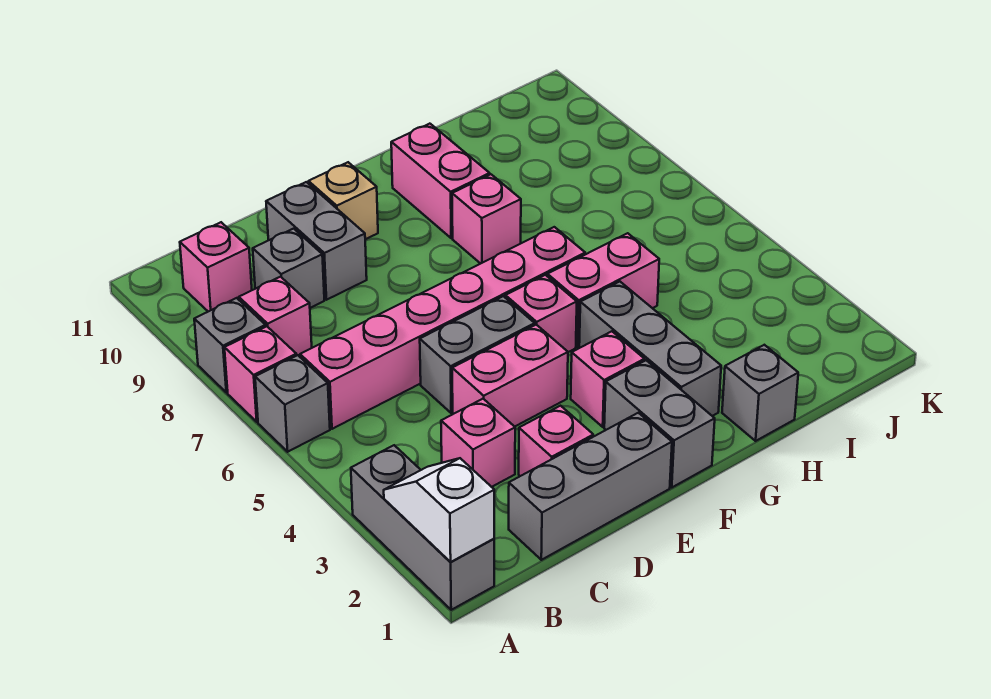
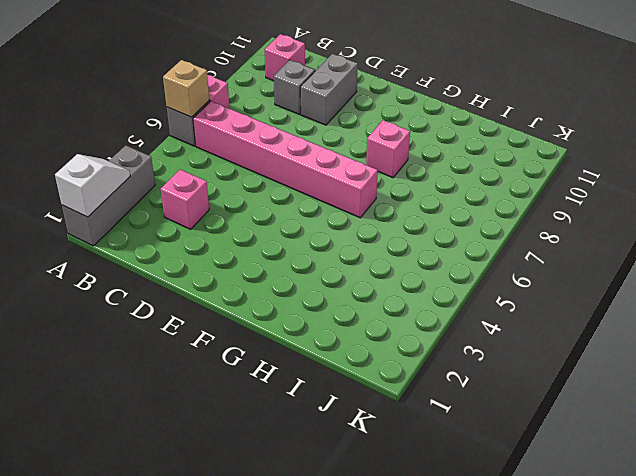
tan brick A6 level 2 -> tan brick E10 level 1
none -> grey brick A8 level 1
none -> pink brick B8 level 1
none -> grey brick C1:E1 level 1

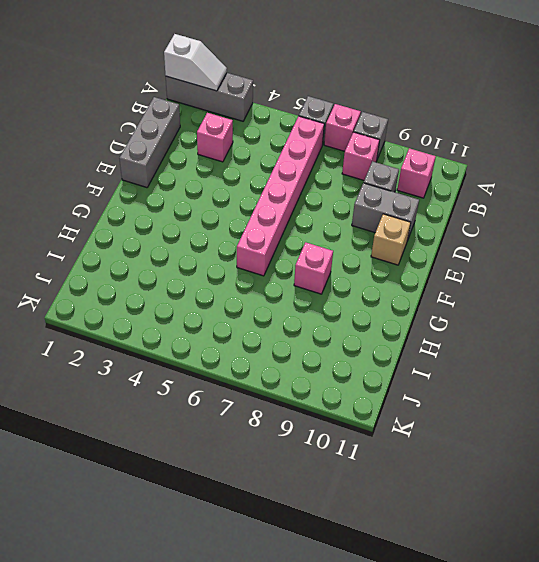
none -> pink brick D2 level 1
none -> pink brick D4:E4 level 1
none -> grey brick D5:E5 level 1

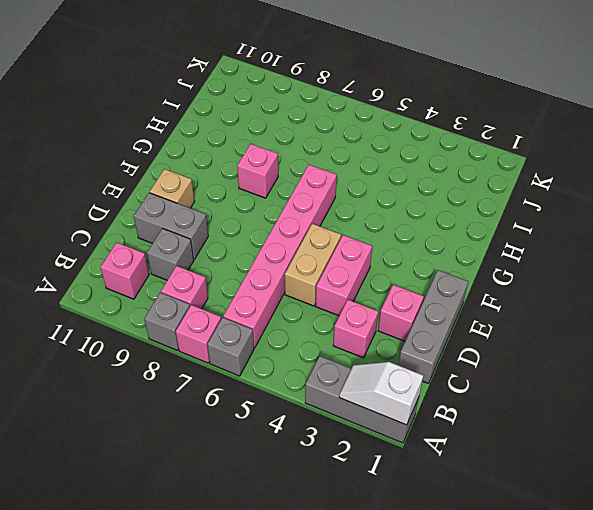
tan brick D5:E5 level 1 -> grey brick D5:E5 level 1
none -> grey brick F1:F2 level 1
none -> pink brick F3 level 1
none -> pink brick F5 level 1

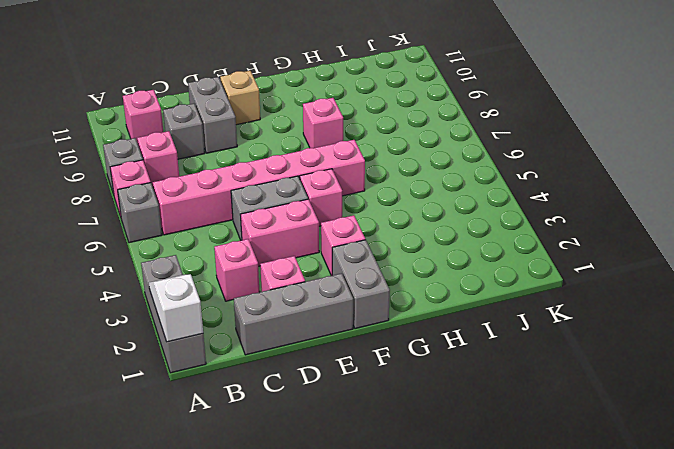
none -> grey brick G2:G4 level 1
none -> pink brick G5:H5 level 1
none -> pink brick G9:G10 level 1

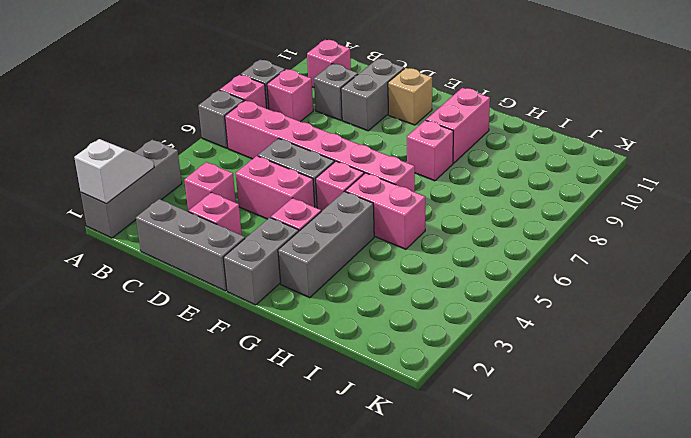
none -> grey brick H1 level 1

